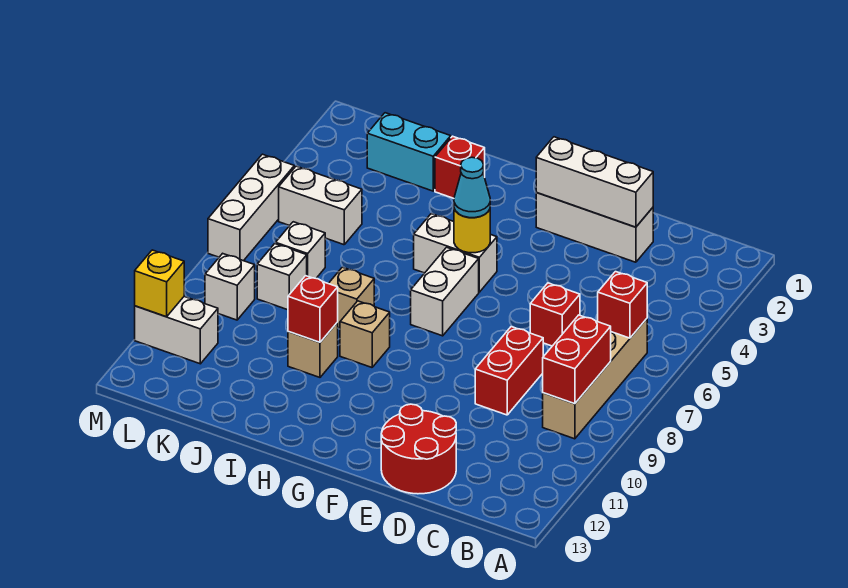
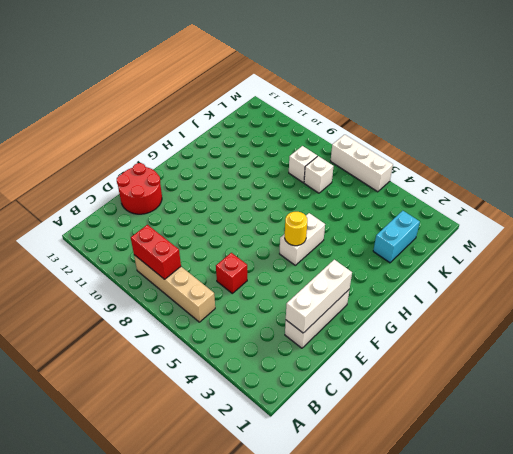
none -> red brick D8:D9 level 1
none -> white brick G6:G7 level 1
none -> tan brick H9 level 1

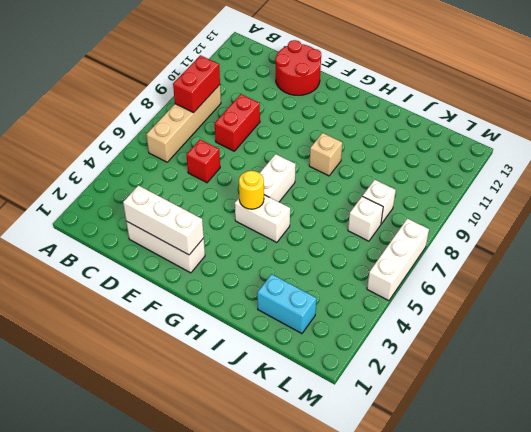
none -> red brick I2 level 1
none -> tan brick I8 level 1
none -> tan brick I10 level 1

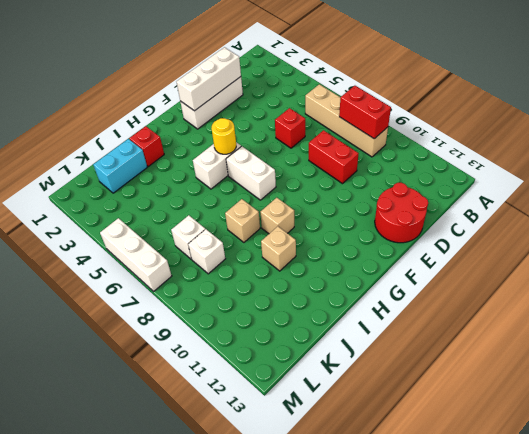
none -> white brick K5:L5 level 1
none -> white brick L9 level 1
none -> white brick L11:M11 level 1

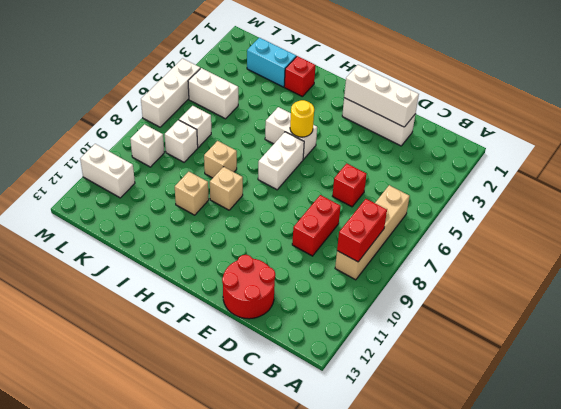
none -> red brick B6 level 2
none -> red brick I10 level 2
none -> yellow brick M11 level 2

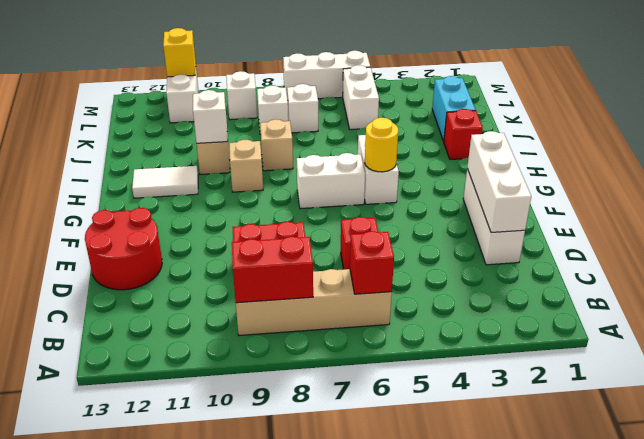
white tile H11:H12 level 1 -> none
white brick I10 level 2 -> red brick I10 level 2
none -> cyan cone G5 level 3

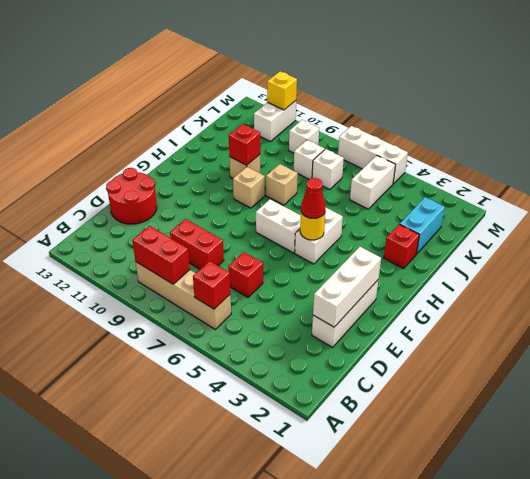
red cone G5 level 3 -> cyan cone G5 level 3

